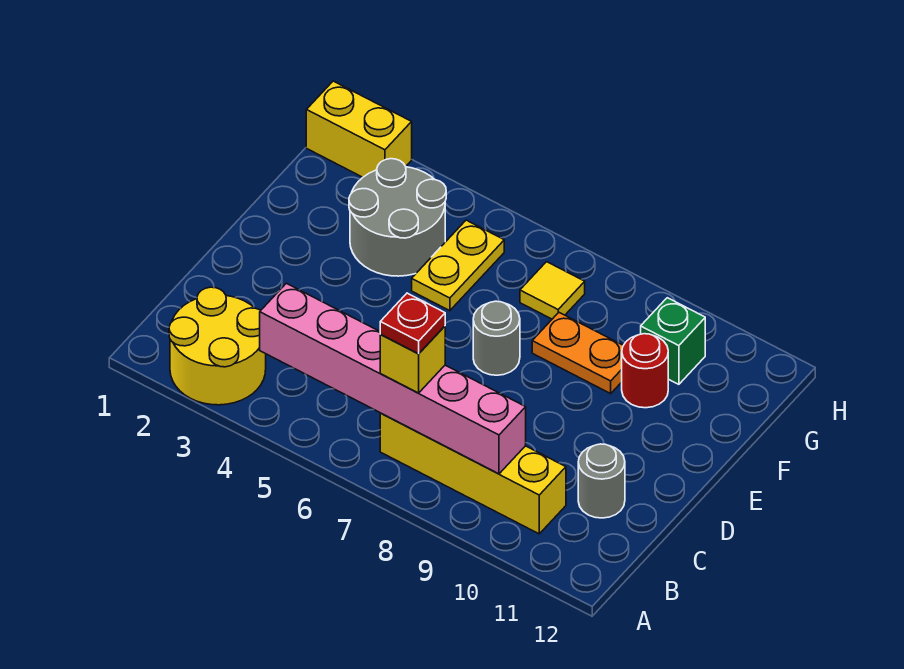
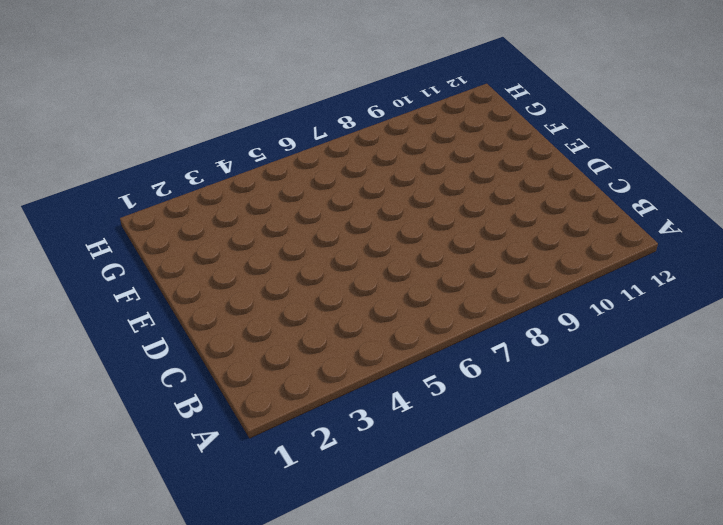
none -> yellow round brick A2:B3 level 1
none -> yellow brick B7:B10 level 1
none -> grey round brick C11 level 1

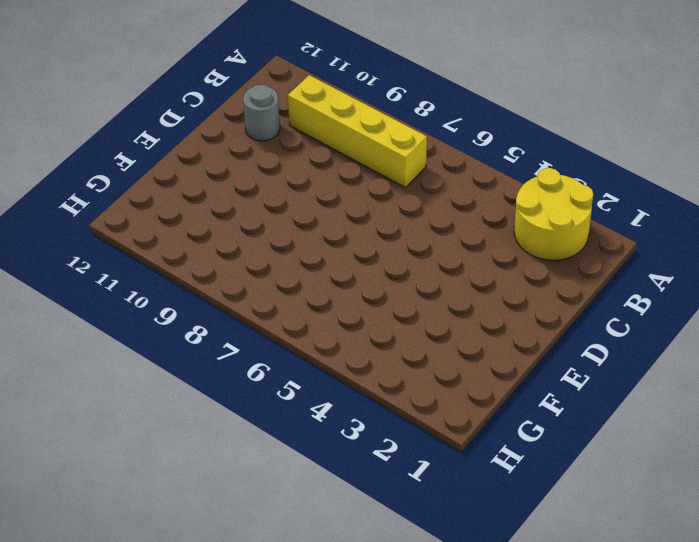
none -> grey round brick E7 level 1
none -> grey round brick F3:G4 level 1
none -> yellow plate F5:G5 level 1

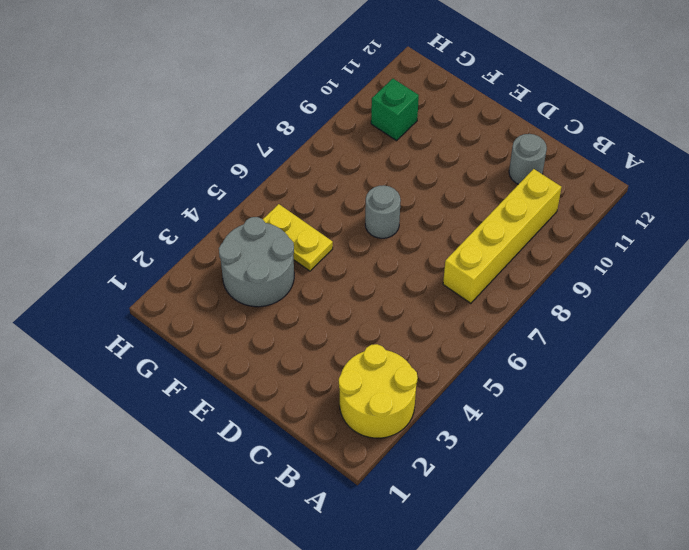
none -> orange plate F8:F9 level 1
none -> red round brick F10 level 1
none -> yellow tile G7 level 1

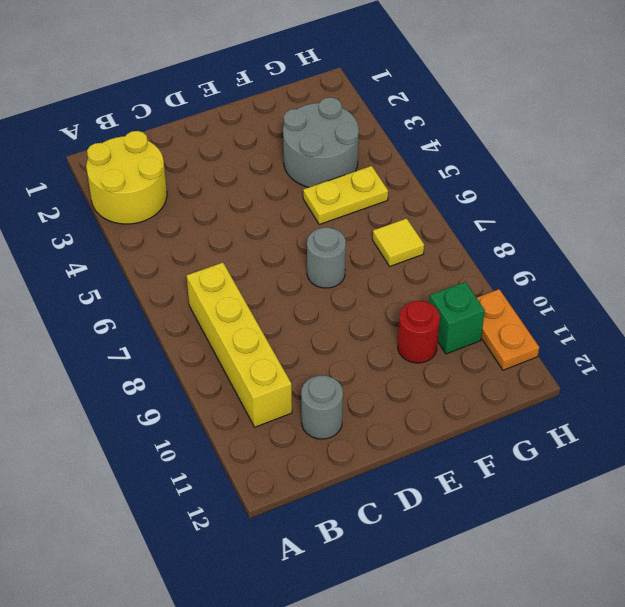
orange plate H10:H11 level 1 -> orange plate F8:F9 level 1
none -> yellow brick H1:H2 level 1
none -> pink brick B4:B9 level 2
none -> yellow brick B7 level 3

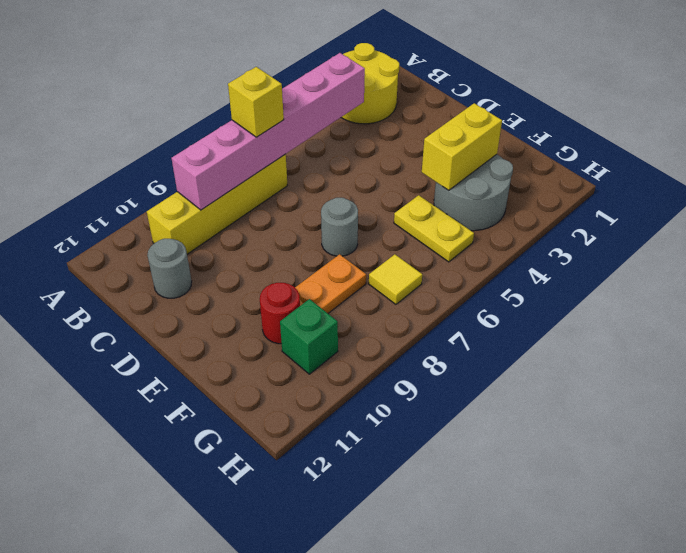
yellow brick F3:F4 level 2 -> yellow brick H1:H2 level 1
none -> red plate B7 level 4

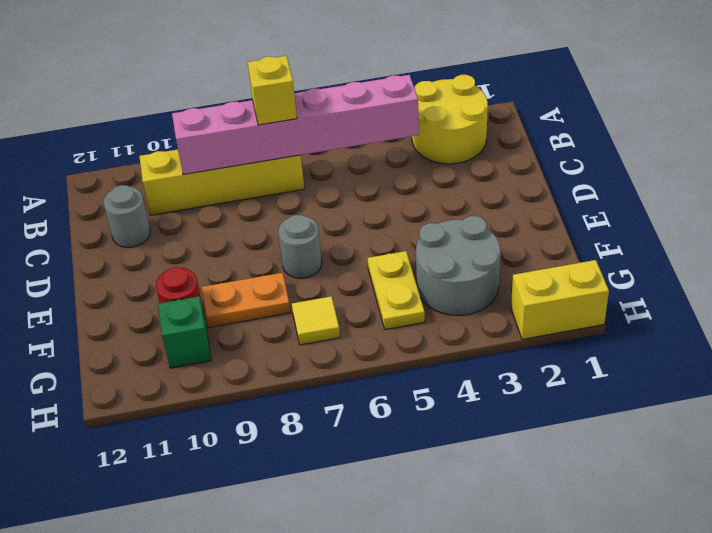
none -> red plate B7 level 4

